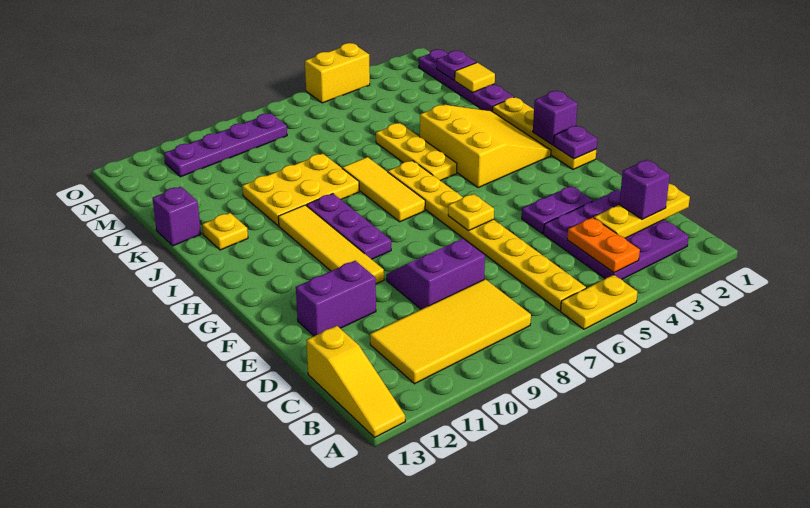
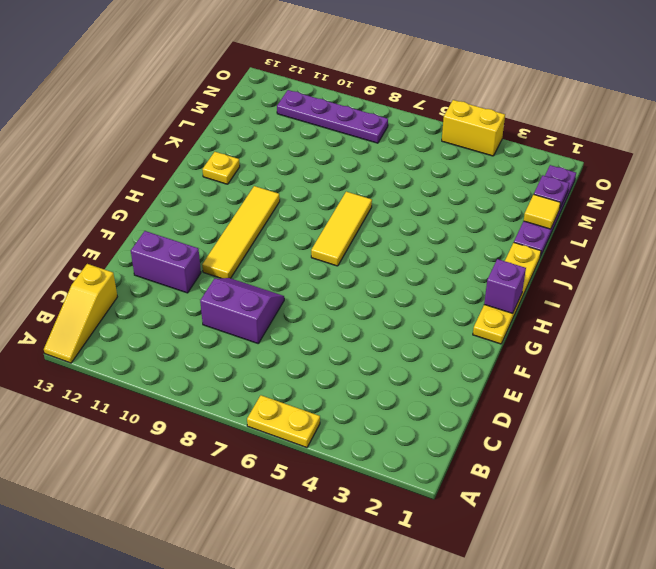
none -> purple plate B2:D4 level 1
none -> yellow plate B6:I6 level 1
none -> yellow tile B8:C11 level 1

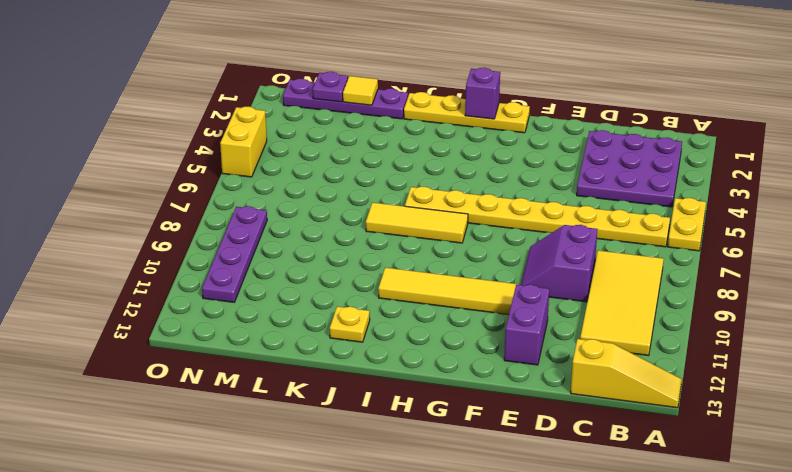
none -> purple plate E3:E4 level 1
none -> purple plate G9:I9 level 1
none -> yellow slope H2:J4 level 1 top 4

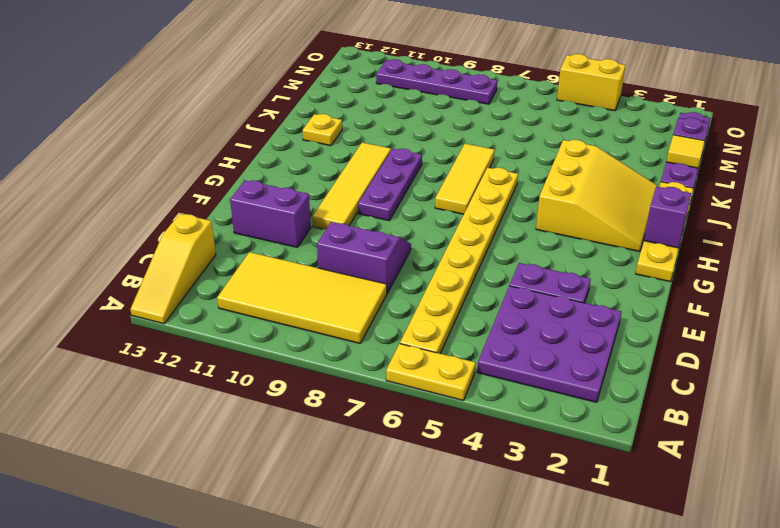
none -> yellow plate I5:K5 level 1
none -> yellow plate J8:K10 level 1
none -> purple brick K13 level 1

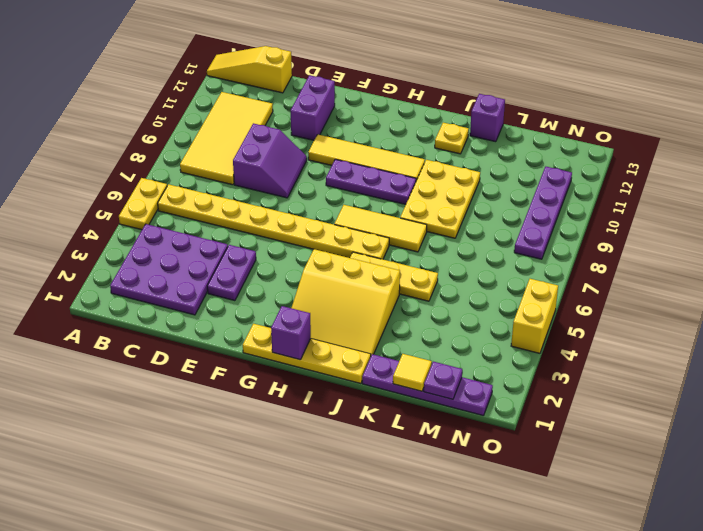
none -> orange plate B4:C4 level 2
none -> yellow plate C1:C3 level 2
none -> yellow plate F6 level 2

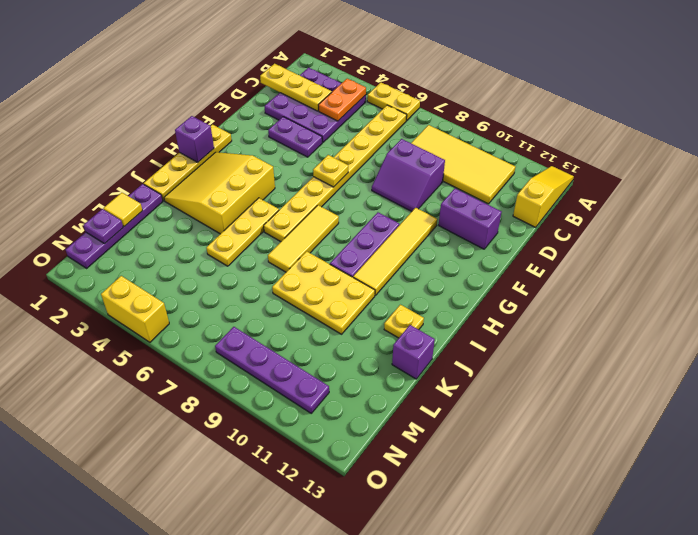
none -> purple plate G1 level 2
none -> purple brick C2 level 3

